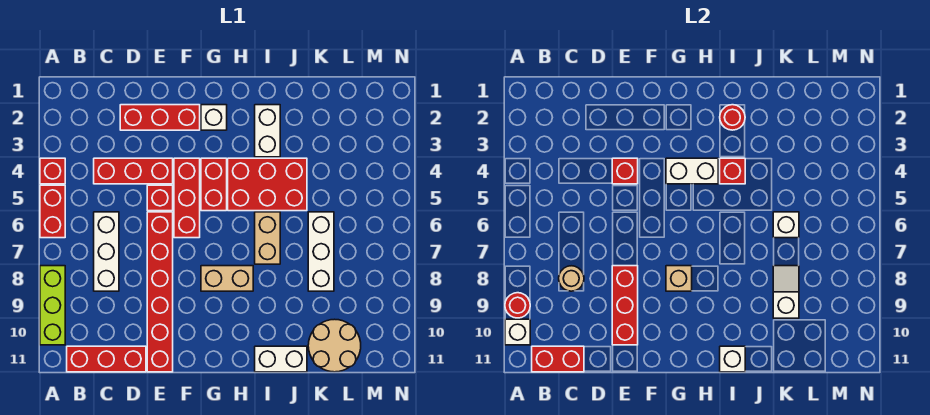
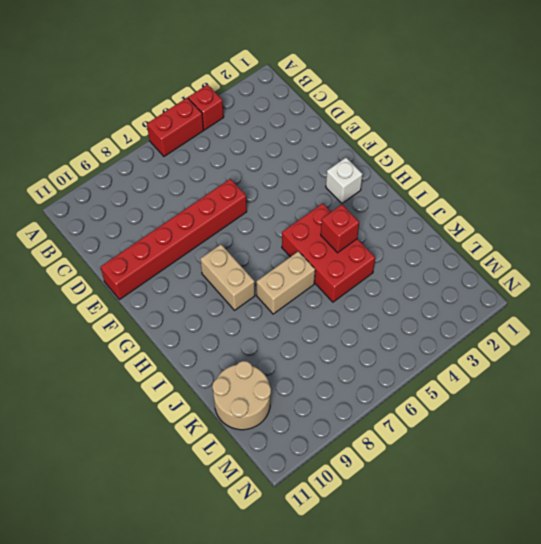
none -> lime brick A8:A10 level 1
none -> red brick B11:D11 level 1
none -> red brick C4:E4 level 1
none -> white brick C6:C8 level 1

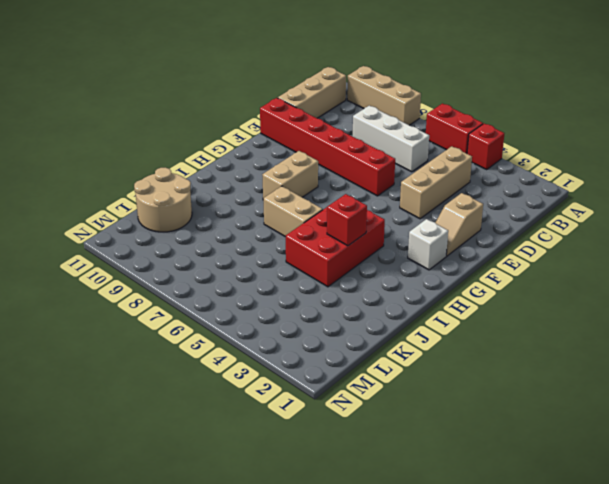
tan brick A8:A10 level 1 -> lime brick A8:A10 level 1
tan brick B11:D11 level 1 -> red brick B11:D11 level 1
tan brick C4:E4 level 1 -> red brick C4:E4 level 1
tan slope E2:F2 level 1 top E -> red brick D2:F2 level 1
none -> red brick E5 level 1
none -> red brick F4:F6 level 1
none -> red brick G4:G5 level 1
none -> white brick I2:I3 level 1

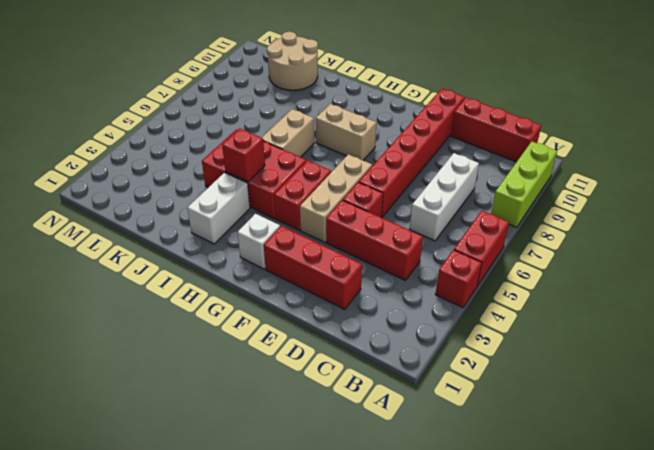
tan brick F4:F6 level 1 -> red brick F4:F6 level 1
none -> white brick I11:J11 level 1
none -> white brick K6:K8 level 1
none -> red round brick A9 level 2
none -> white brick A10 level 2

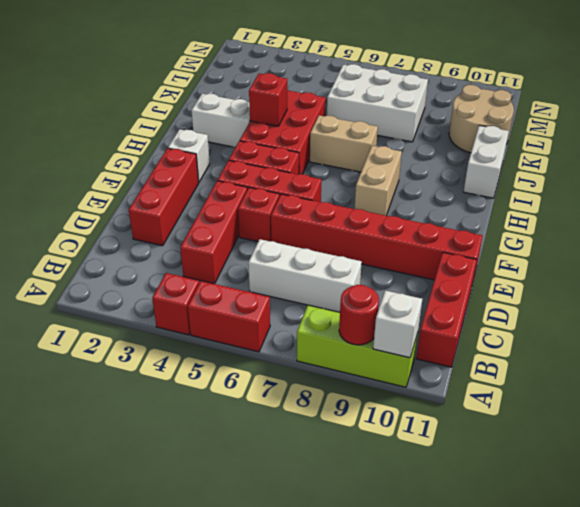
white brick K6:L8 level 1 -> white brick K6:K8 level 1
none -> red brick B11:C11 level 2
none -> tan round brick C8 level 2
none -> red brick E4 level 2
none -> red brick E8:E10 level 2

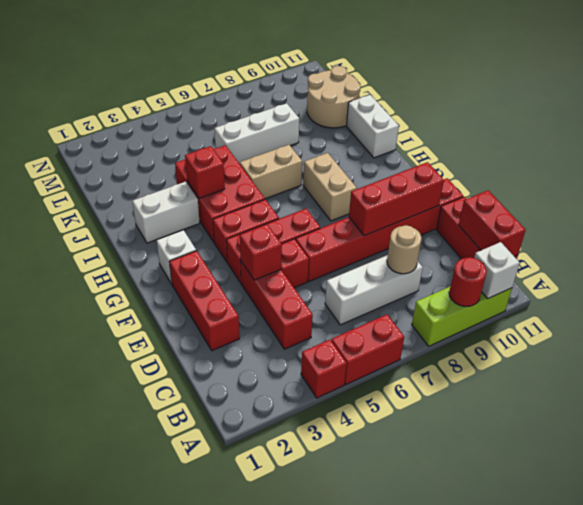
none -> white brick G4:H4 level 2
none -> tan brick G8 level 2
none -> red round brick I2 level 2
none -> white brick I11 level 2

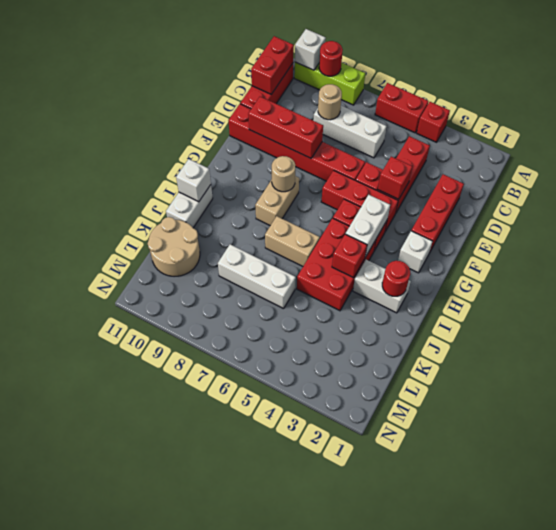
tan round brick G8 level 2 -> tan brick G8 level 2
none -> white brick K6 level 2
none -> white slope K8:K9 level 2 top 9

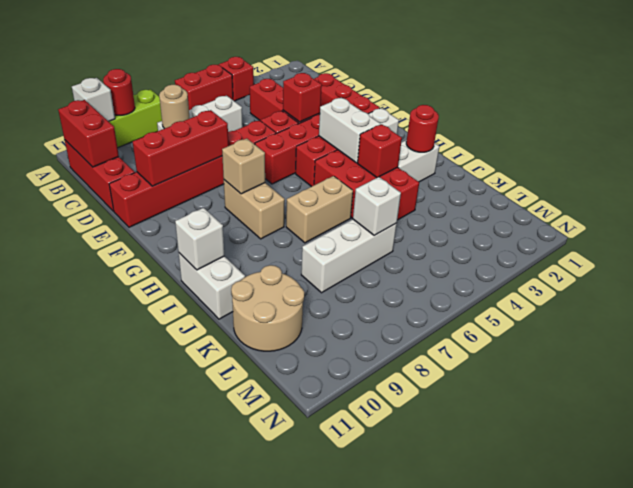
none -> white slope K8:K9 level 2 top 9

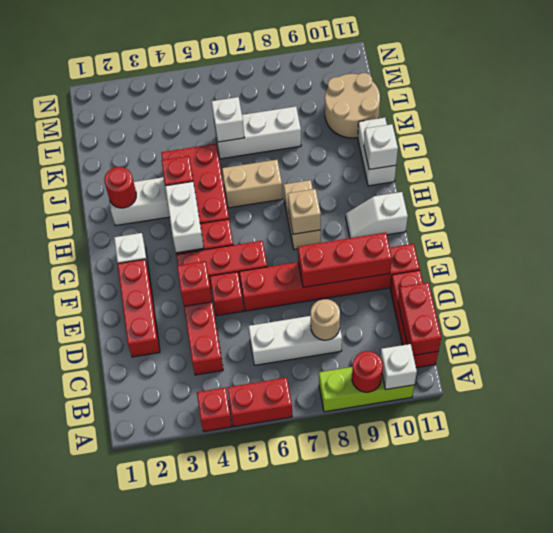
white slope G10:G11 level 1 top 11 -> white slope K8:K9 level 2 top 9

